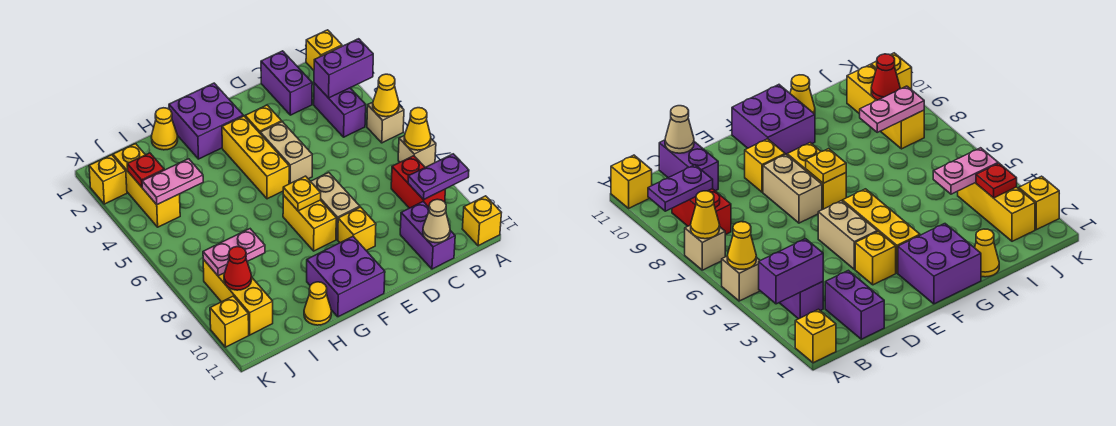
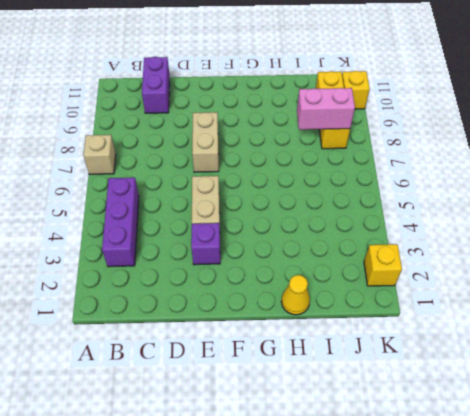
purple brick B3:B5 level 1 -> purple brick B3:B4 level 1
purple brick E3 level 1 -> yellow brick E3 level 1
pink brick I8:J8 level 2 -> pink plate I8:J8 level 2
none -> yellow brick A1 level 1
none -> tan brick A5 level 1
none -> yellow brick A11 level 1
none -> red brick B8:B9 level 1

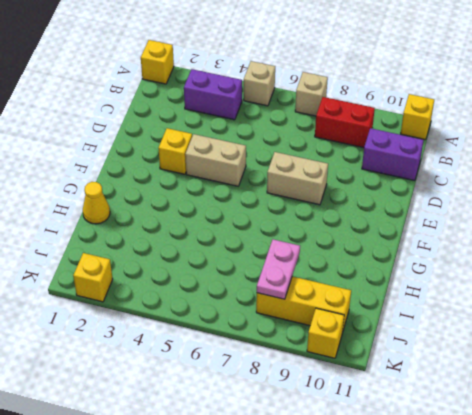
none -> purple brick C1:C2 level 1
none -> yellow brick E9 level 1
none -> purple brick F1:G2 level 1
none -> yellow brick F3:F5 level 1

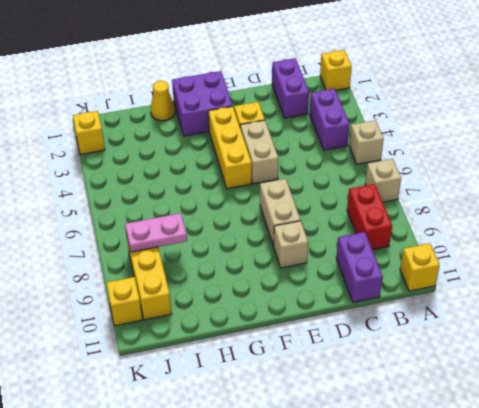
tan brick E9 level 1 -> yellow brick E9 level 1
none -> yellow brick F7:F8 level 1
none -> purple brick F10:G11 level 1
none -> yellow cone H11 level 1
none -> yellow brick J2:J4 level 1

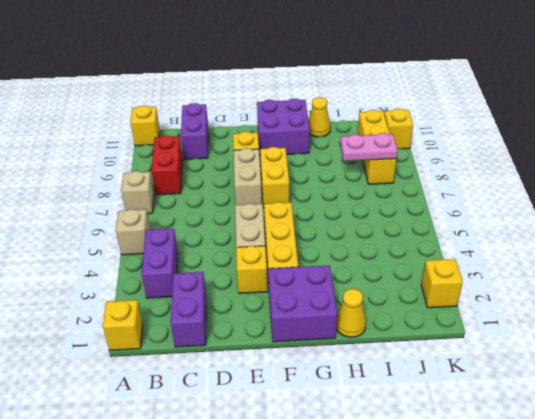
none -> yellow brick J2:J4 level 1
none -> purple brick A3:B3 level 2
none -> yellow cone A5 level 2
none -> yellow cone A7 level 2

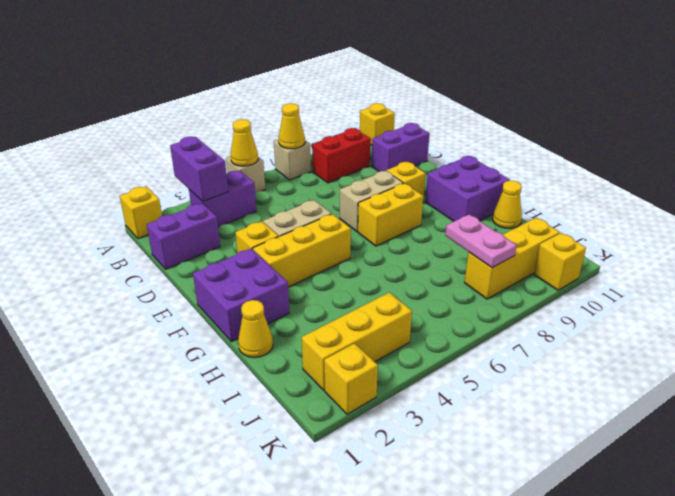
none -> purple plate A9:B9 level 2
none -> tan cone C11 level 2
none -> yellow plate F7 level 2
none -> pink plate I4:J4 level 2

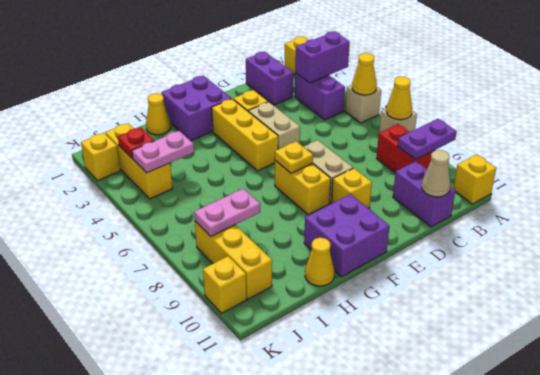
none -> red cone J9 level 2

